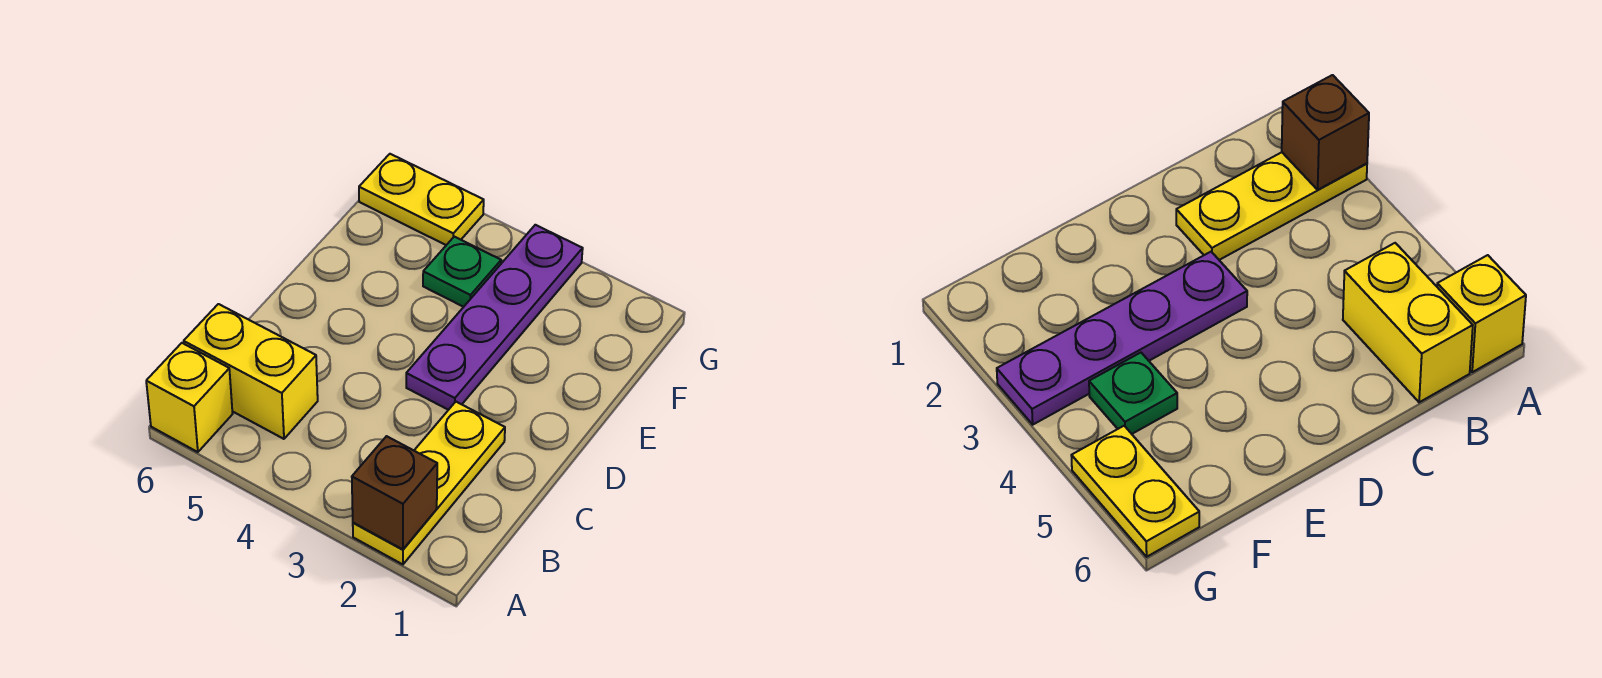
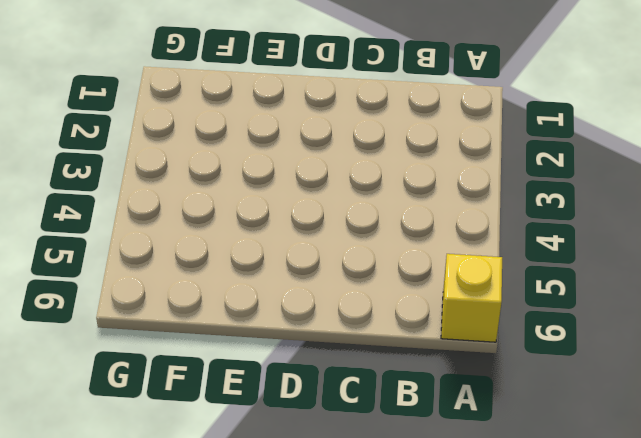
none -> yellow plate A2:C2 level 1
none -> yellow brick B5:B6 level 1

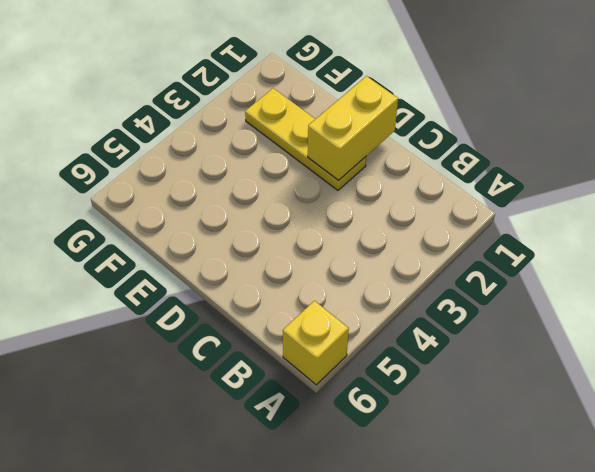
yellow brick D1:D2 level 2 -> yellow brick B5:B6 level 1
yellow plate D2:F2 level 1 -> yellow plate A2:C2 level 1
none -> purple plate D3:G3 level 1
none -> green plate F4 level 1

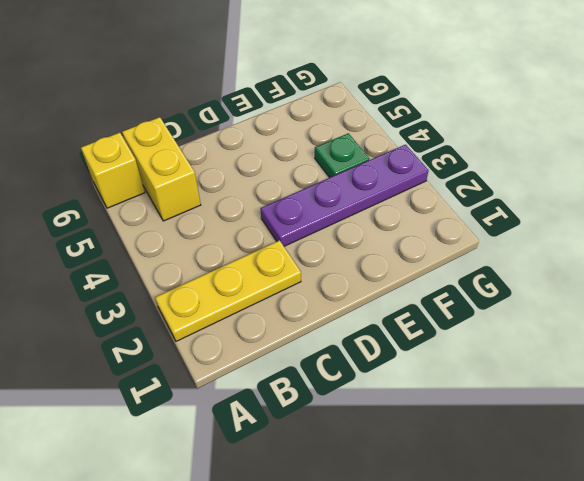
none -> yellow plate G5:G6 level 1
none -> brown brick A2 level 2

